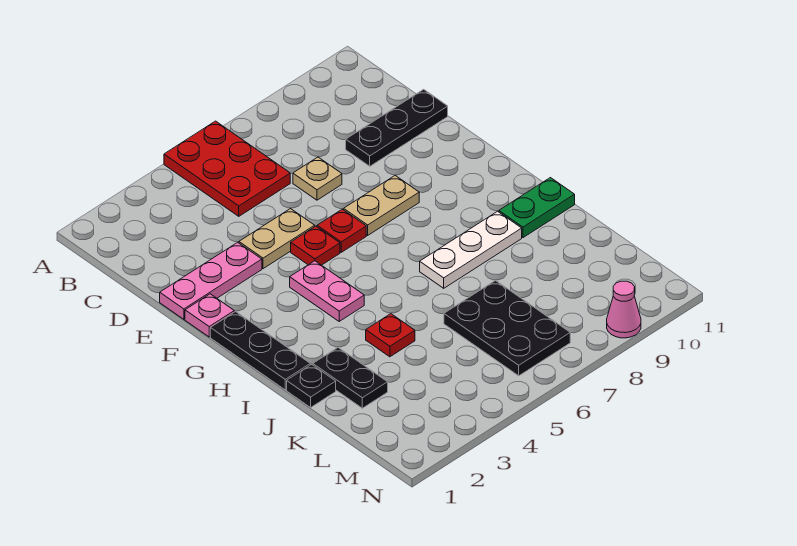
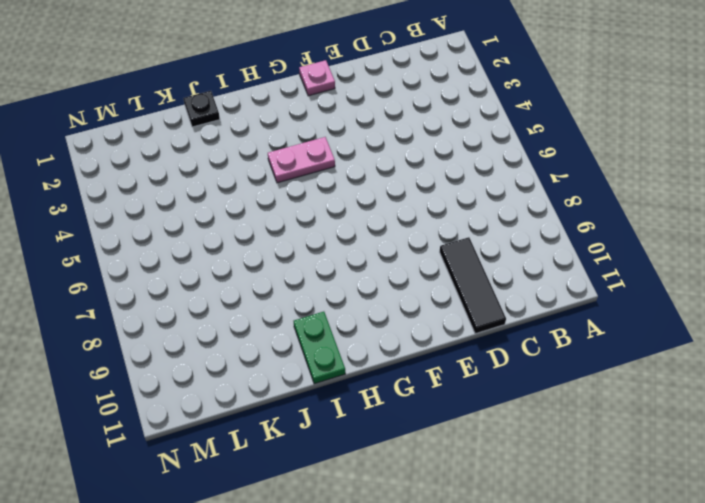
black tile D9:D11 level 1 -> black plate D9:D11 level 1
none -> red plate A5:C6 level 1
none -> tan plate D7 level 1
none -> pink plate E1:E3 level 1

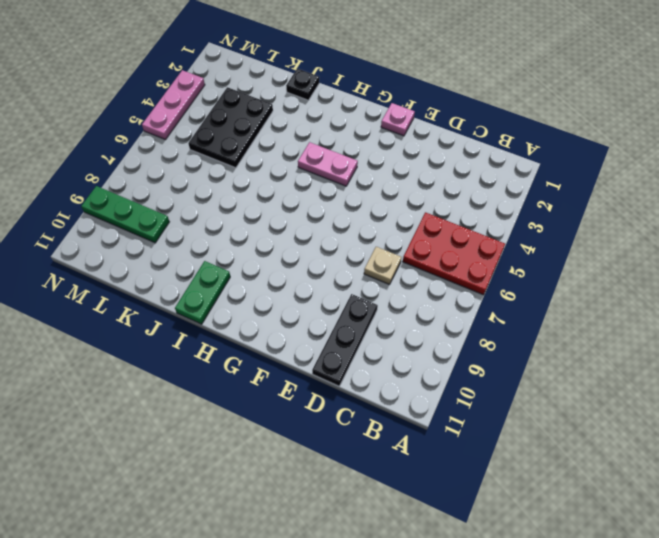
black plate K3:L5 level 1 -> black plate K6:M7 level 1
green plate L9:N9 level 1 -> pink cone N9 level 1
pink plate N3:N5 level 1 -> pink plate E1:E3 level 1
none -> tan plate E4:E5 level 1
none -> red plate F5 level 1
none -> red plate F6 level 1

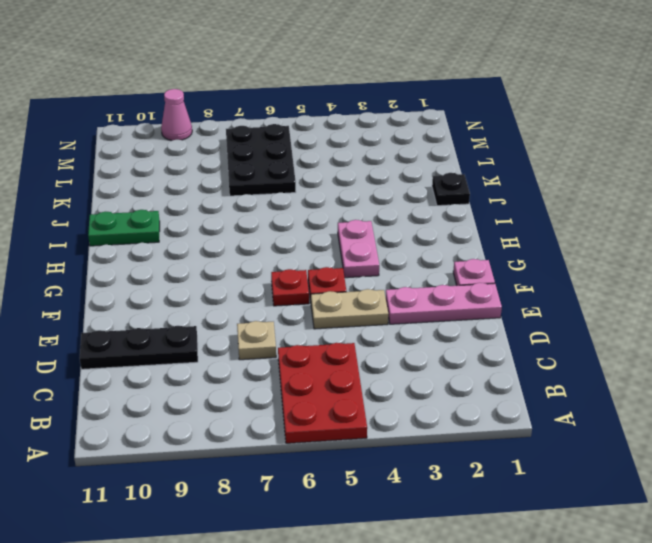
none -> tan plate F7:F8 level 1
none -> black plate G1:I1 level 1
none -> white plate I7:I9 level 1

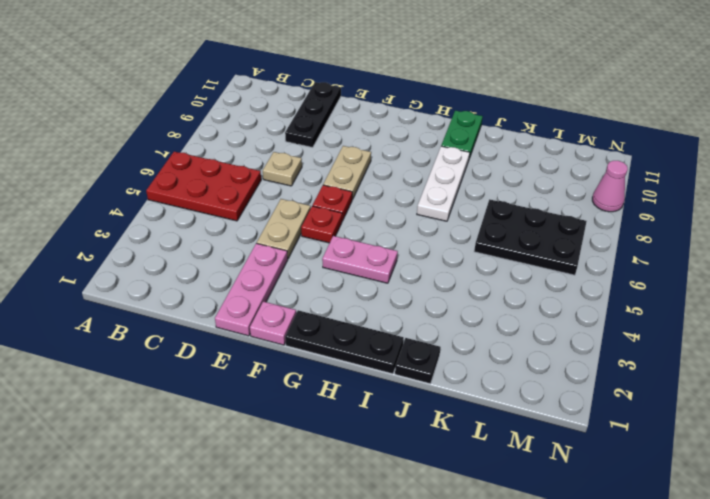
none -> black plate J2:K2 level 1
none -> red plate J4 level 1

